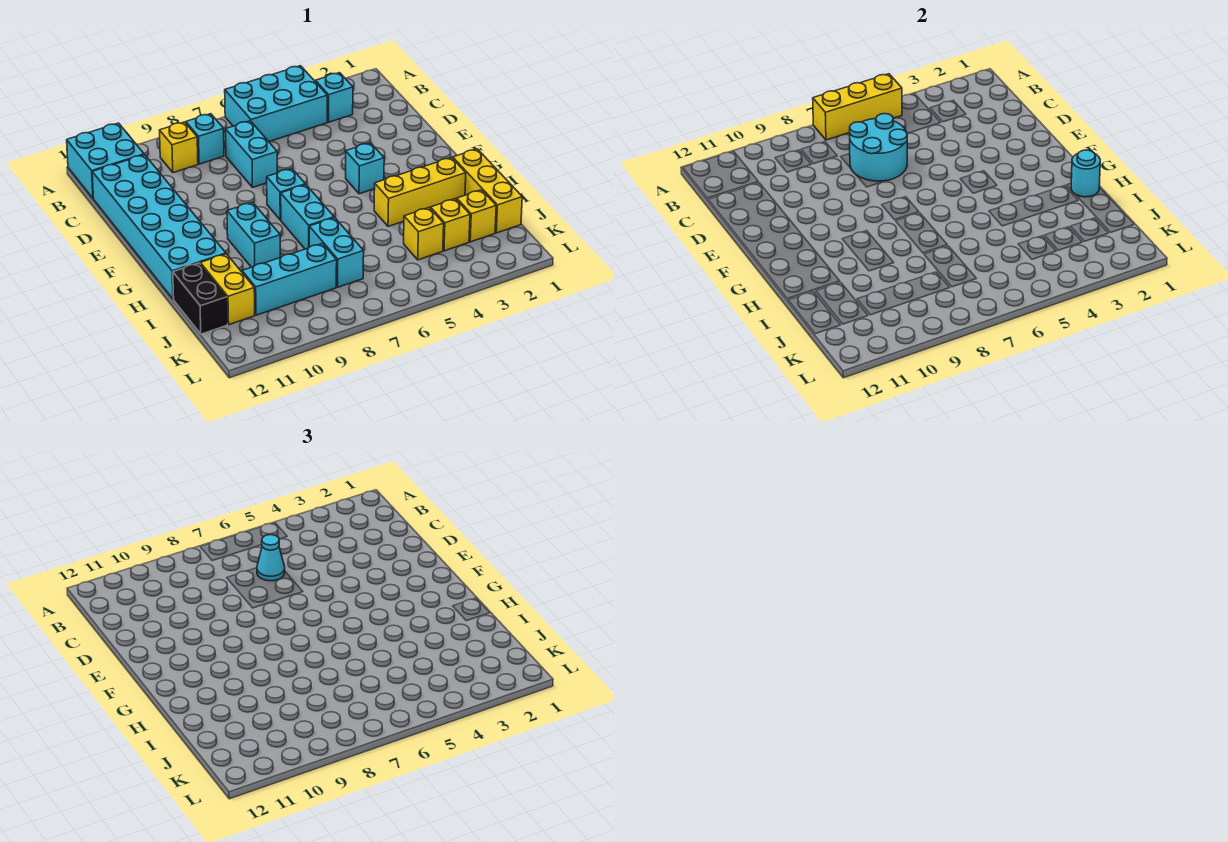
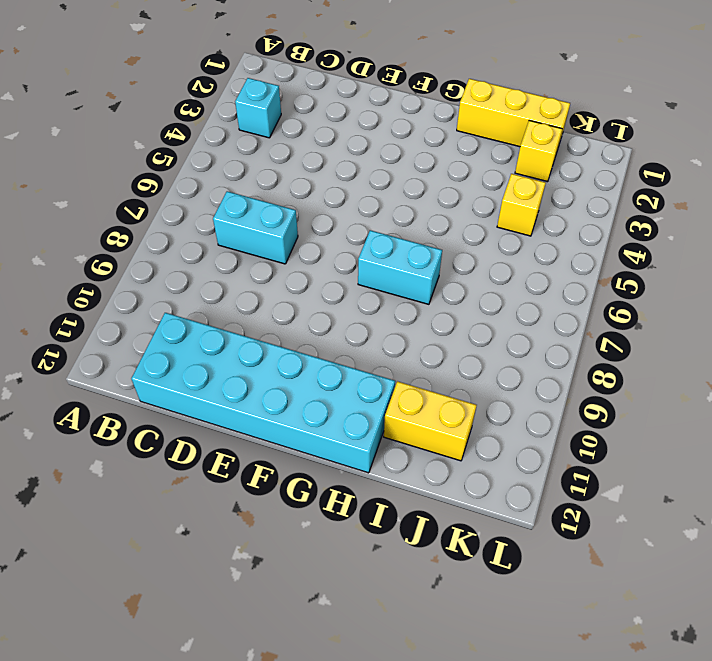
none -> cyan brick A4:B6 level 1
none -> cyan brick A11:B12 level 1
none -> cyan brick B8 level 1

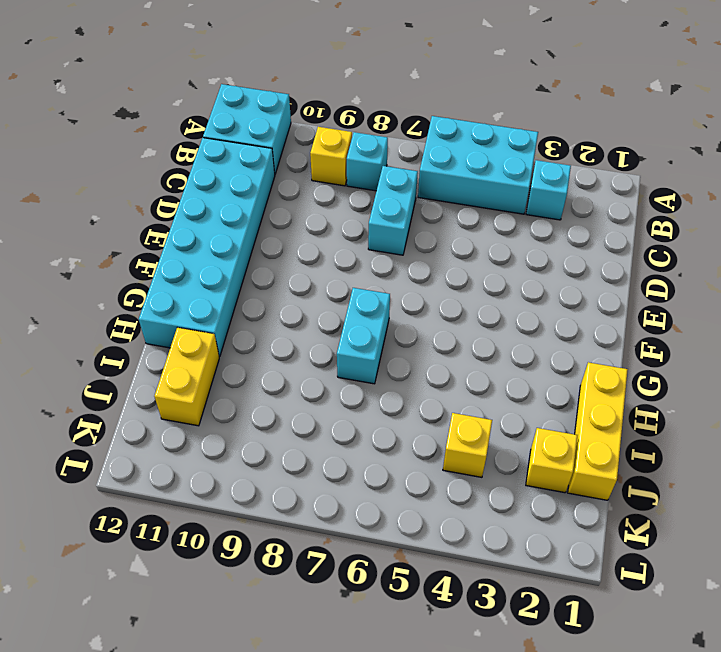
none -> cyan brick F4 level 1
none -> cyan brick F7 level 1
none -> cyan brick G9:H9 level 1

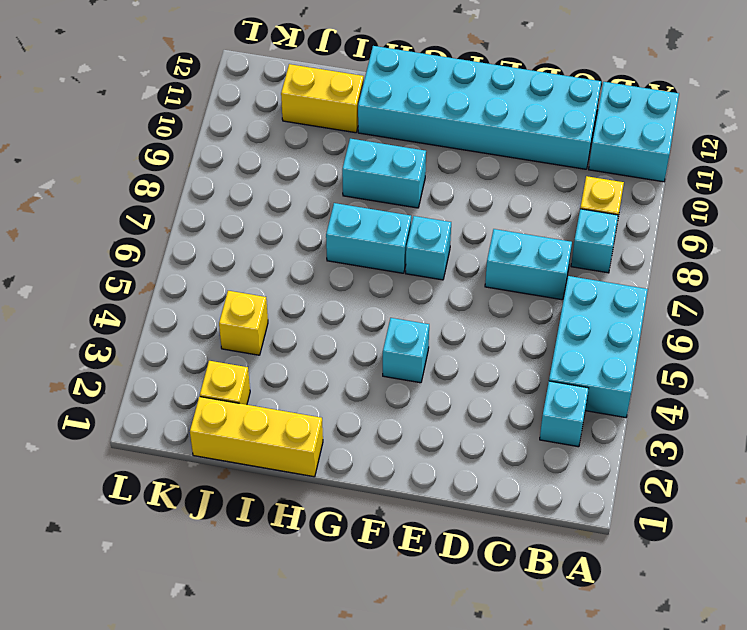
none -> yellow brick H2:H4 level 1
none -> cyan brick I7:J7 level 1
none -> black brick I12:J12 level 1

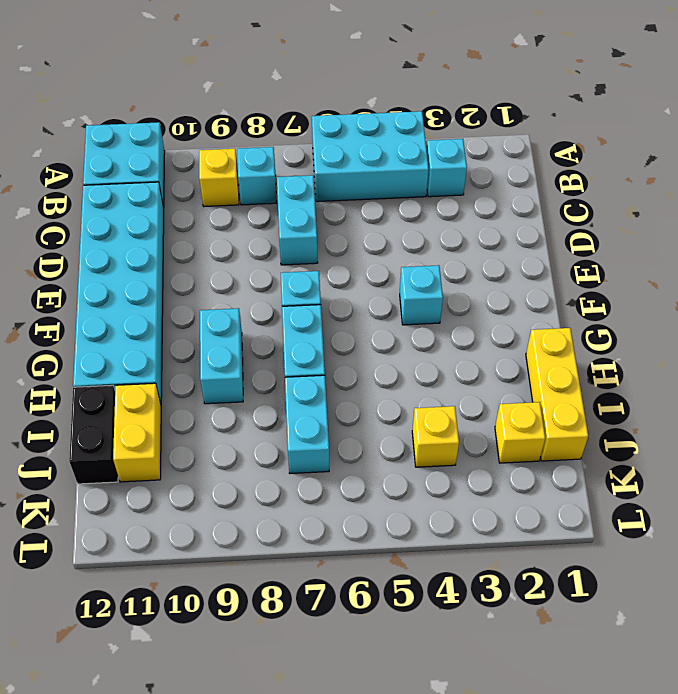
none -> yellow brick H2:H4 level 1
none -> yellow brick J3 level 1
none -> cyan brick J8:J10 level 1

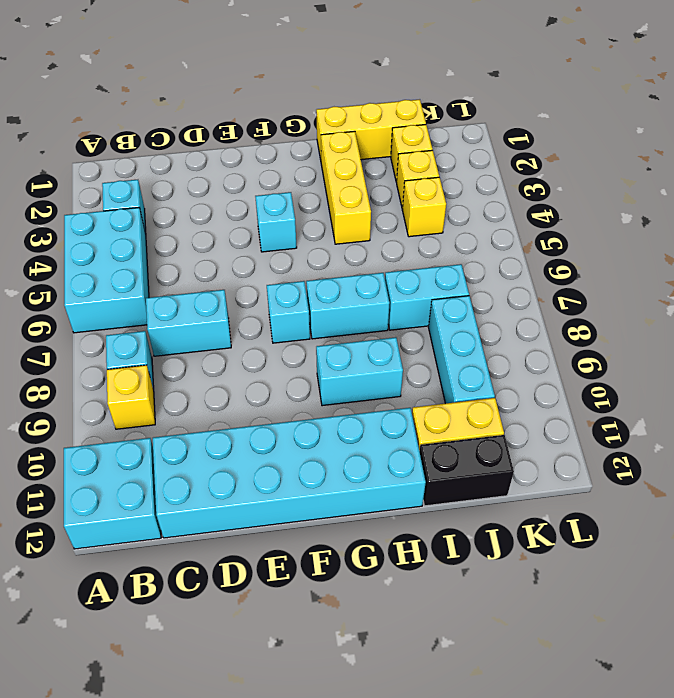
none -> yellow brick A5:A7 level 2
none -> cyan round brick C6:D7 level 2
none -> cyan round brick H1 level 2

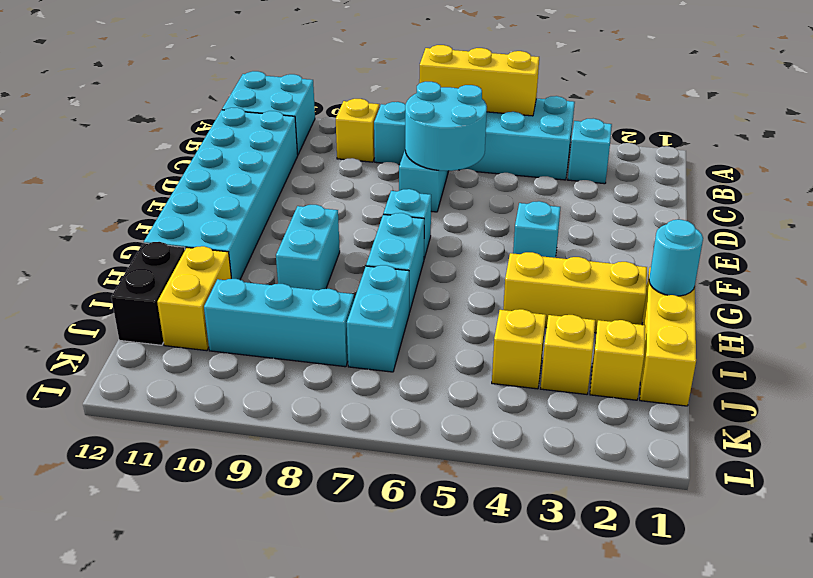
none -> cyan cone C6 level 3

